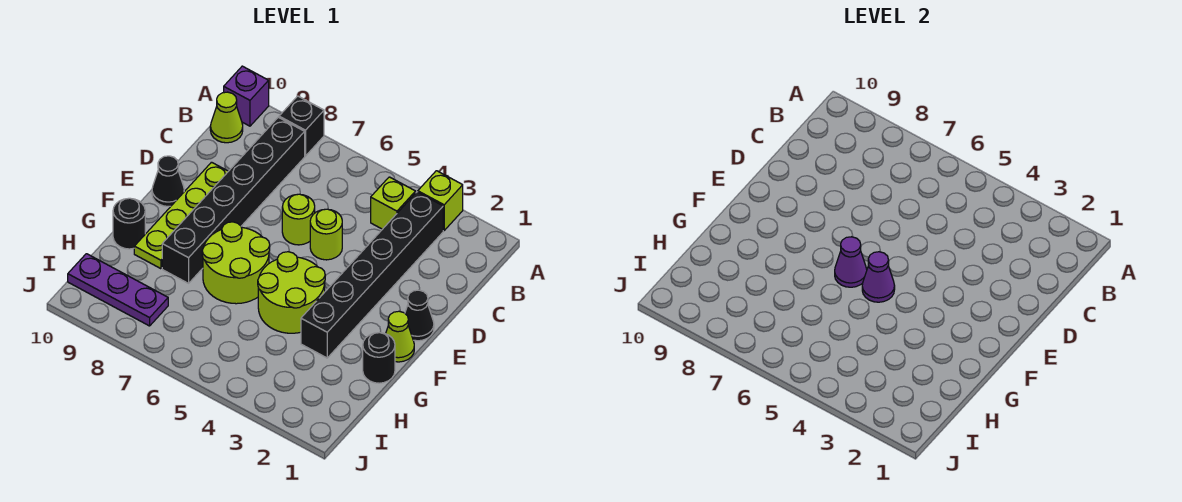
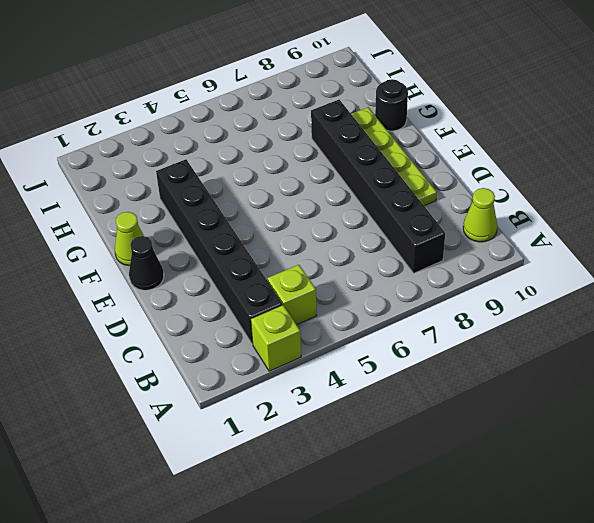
none -> black brick A8 level 1
none -> purple brick A10 level 1
none -> lime round brick D5 level 1

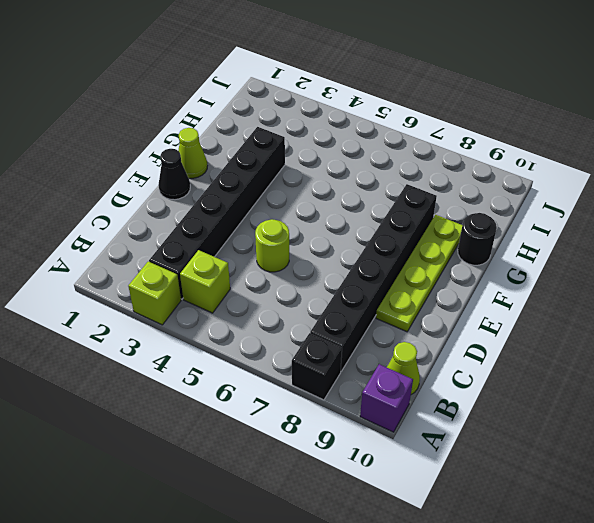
none -> lime round brick D6 level 1
none -> black cone E10 level 1
none -> lime round brick F4:G5 level 1

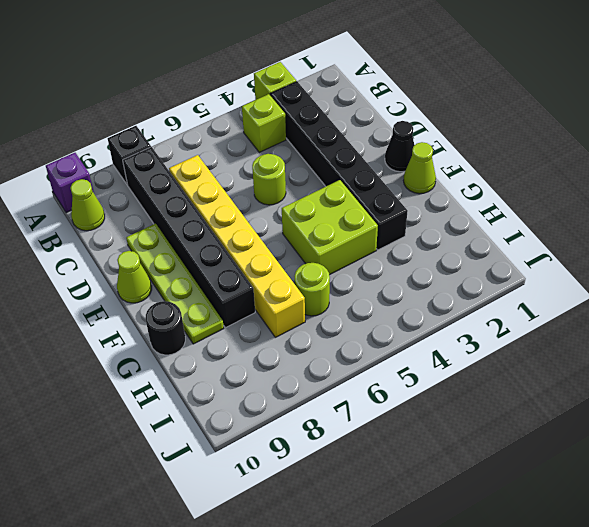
yellow brick C7:H7 level 1 -> lime round brick F6:G7 level 1
lime cone E10 level 1 -> black cone E10 level 1
lime brick F4:G5 level 1 -> lime round brick F4:G5 level 1
lime round brick H6 level 1 -> lime round brick D6 level 1
none -> black round brick G1 level 1
none -> purple plate I8:I10 level 1
none -> purple cone F5 level 2

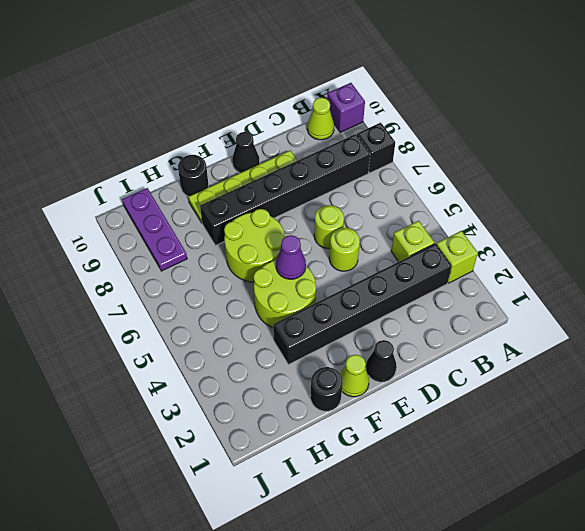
none -> purple cone F6 level 2

